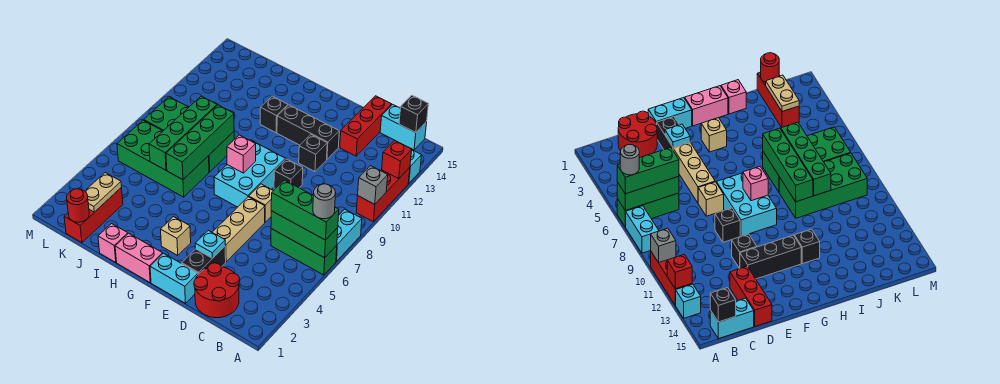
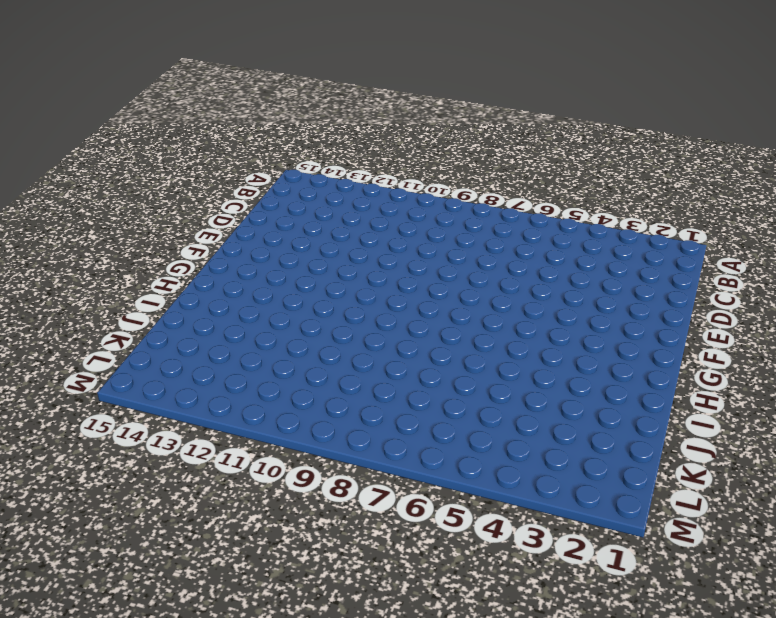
none -> green brick A6:C6 level 1
none -> cyan brick A7:A8 level 1
none -> red brick A10:A12 level 1
none -> cyan brick A13 level 1

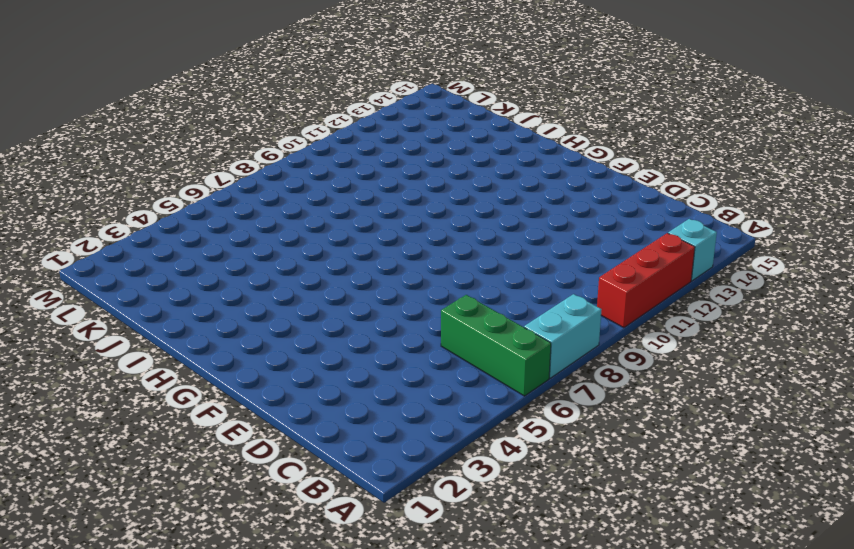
none -> cyan brick B15:C15 level 1
none -> red round brick C1:D2 level 1
none -> red brick D13:D15 level 1
none -> cyan brick E1:F1 level 1

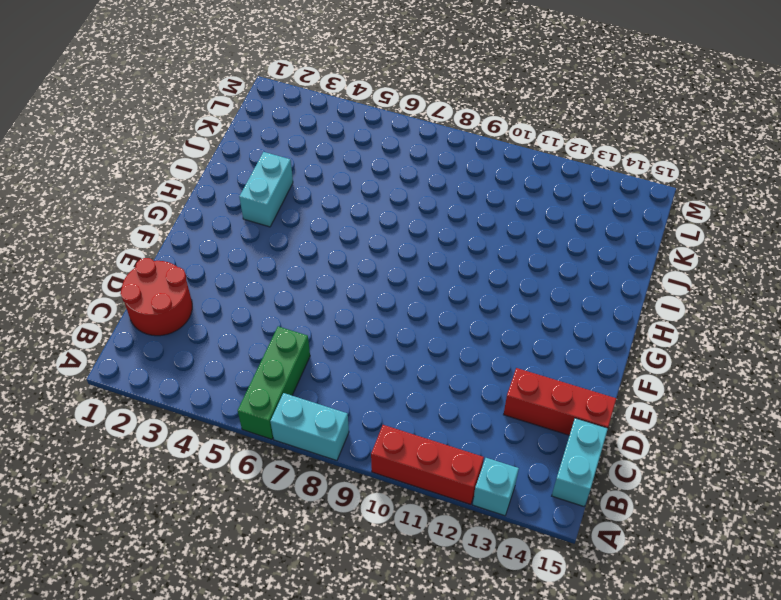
cyan brick H3:I3 level 1 -> cyan brick E1:F1 level 1
none -> black brick E2:E3 level 1
none -> tan brick E4:E6 level 1
none -> tan brick E7 level 1
none -> black brick E9 level 1

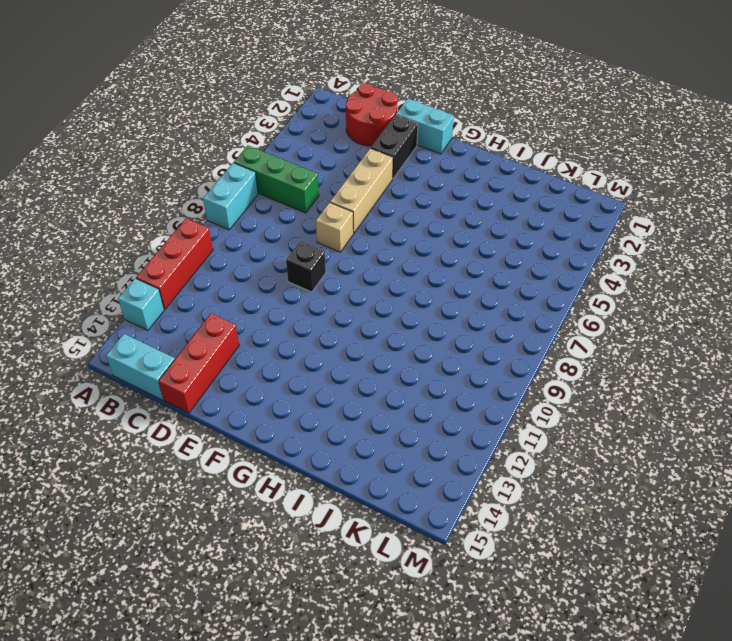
none -> black brick E11 level 1
none -> black brick E12:G12 level 1
none -> cyan brick F7:G9 level 1
none -> pink brick G1:H1 level 1

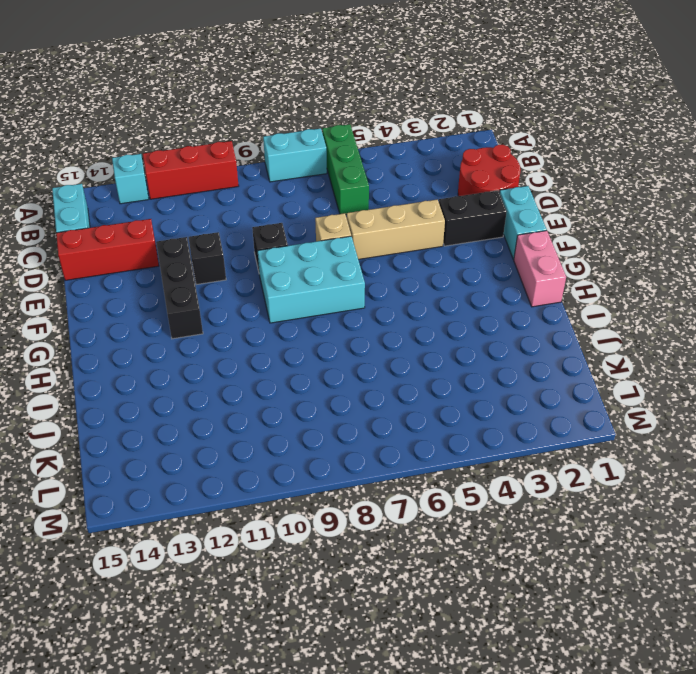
none -> tan brick G3 level 1
none -> black brick H12 level 1
none -> pink brick I1 level 1
none -> green brick I6:L7 level 1

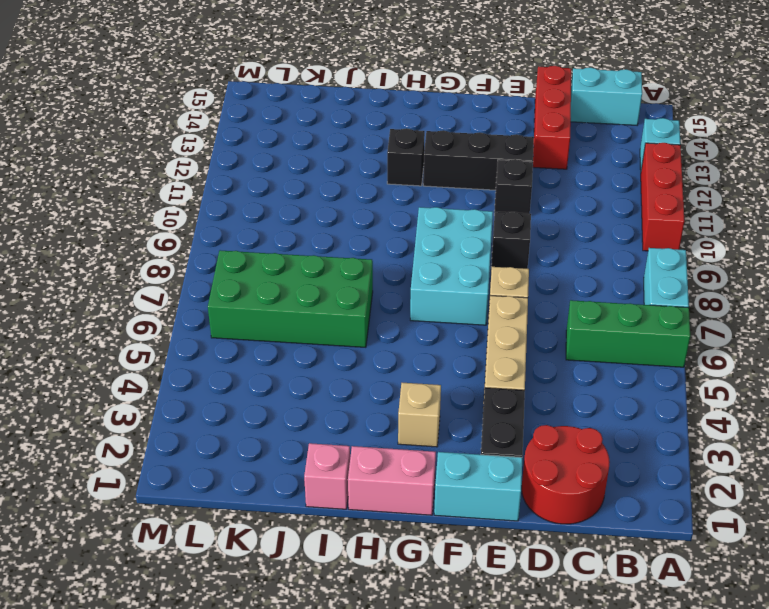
none -> green brick I8:L9 level 1
none -> red brick K1:K3 level 1
none -> green brick A6:C6 level 2
none -> grey brick A10 level 2

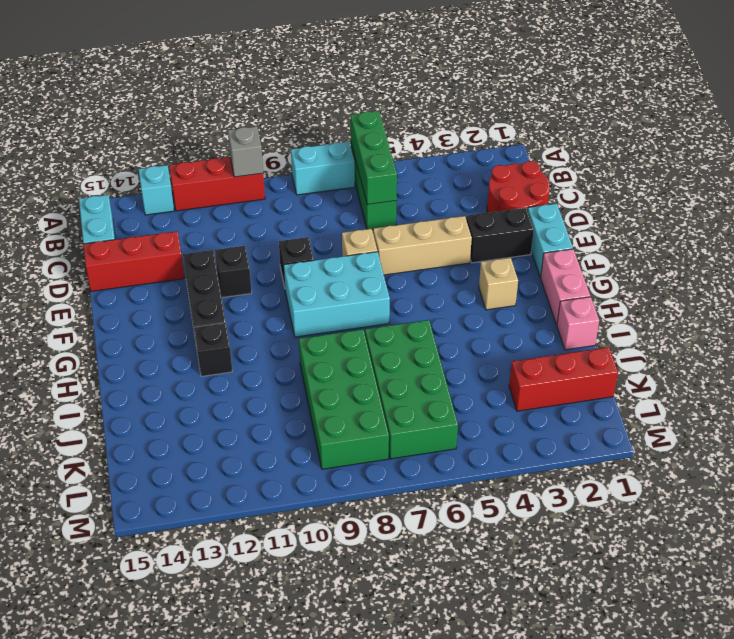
none -> red brick A12 level 2
none -> black brick B15 level 2
none -> cyan plate E3 level 2
none -> pink brick G8 level 2

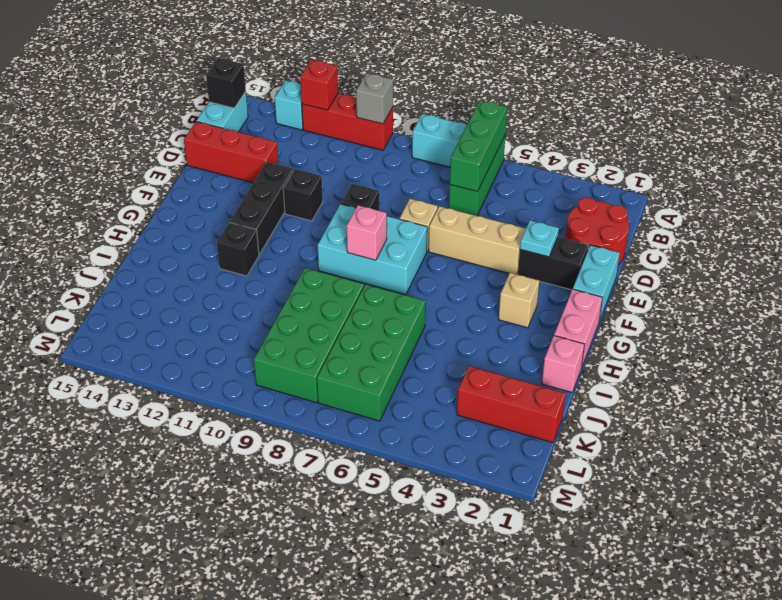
none -> green brick I6:I9 level 2
none -> green brick J6:J9 level 2
none -> red round brick K1 level 2
none -> tan plate K2:K3 level 2

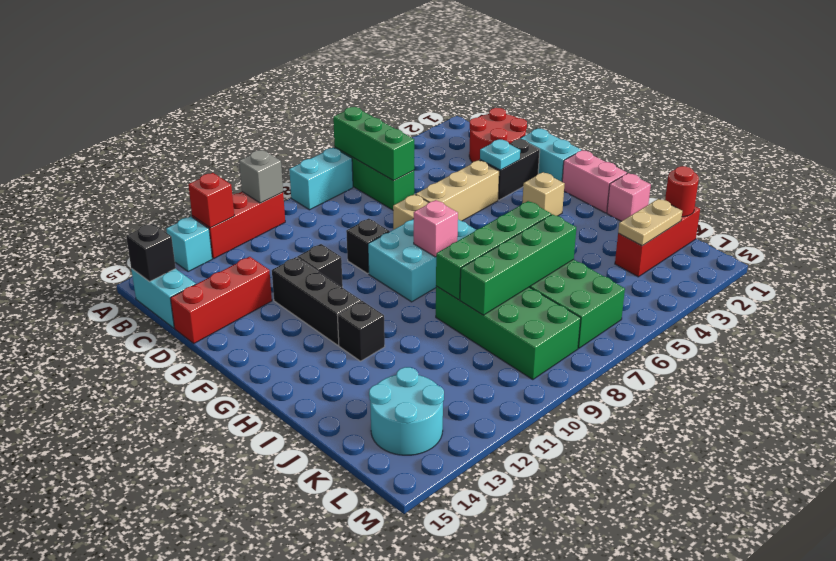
cyan round brick K13:L14 level 1 -> none
none -> green brick A6:C6 level 3
none -> grey round brick A6 level 4

